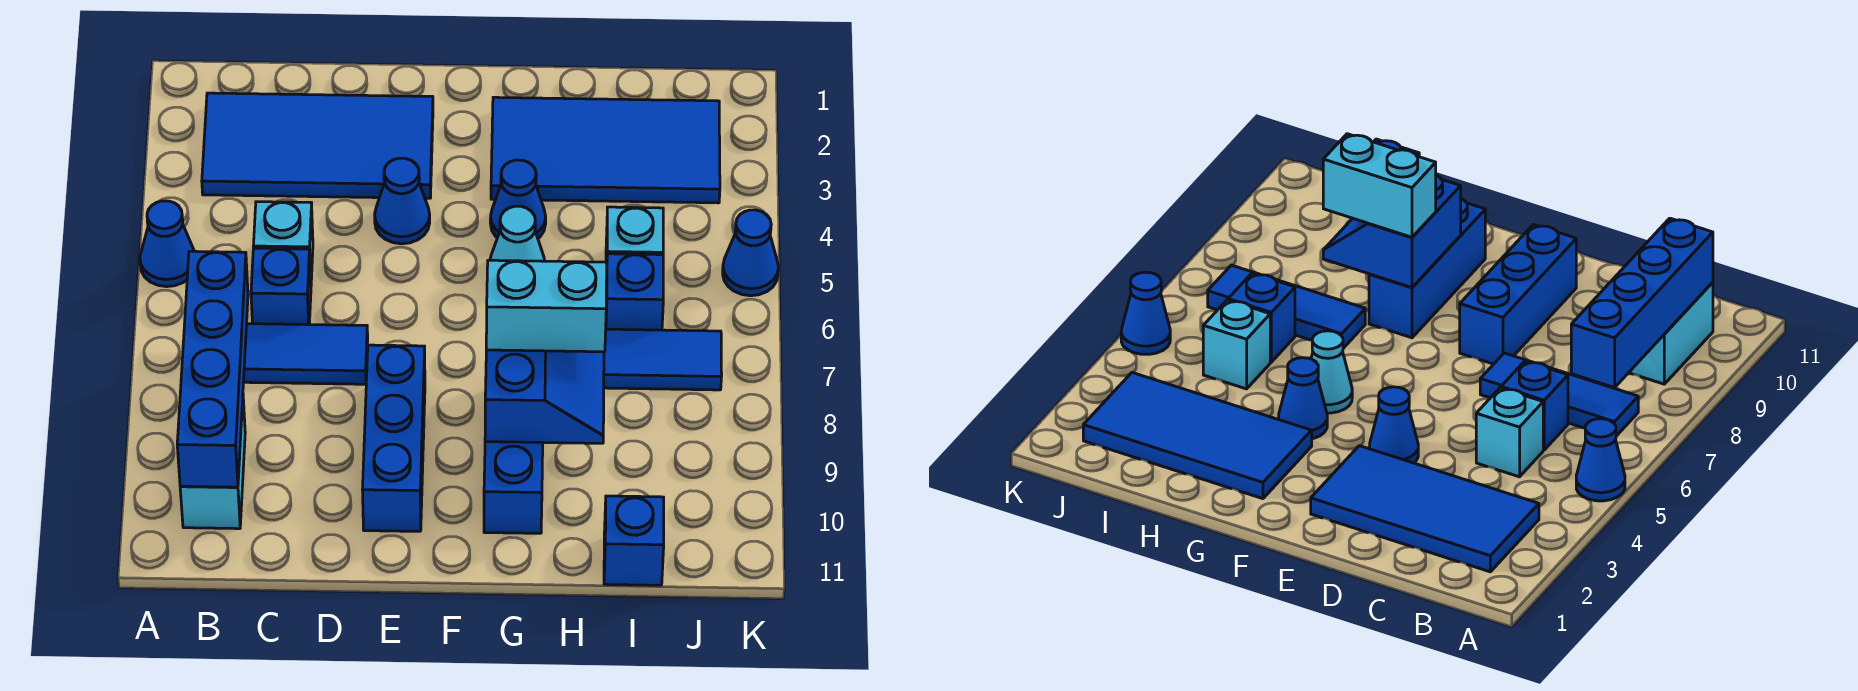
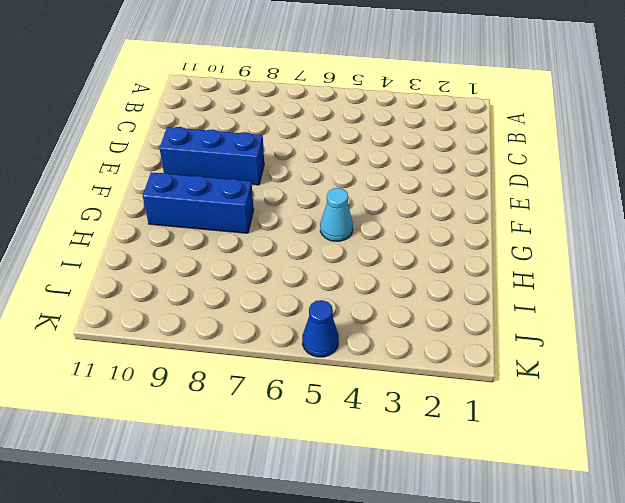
none -> blue cone A5 level 1
none -> blue tile B2:E3 level 1
none -> blue tile B7:D7 level 1

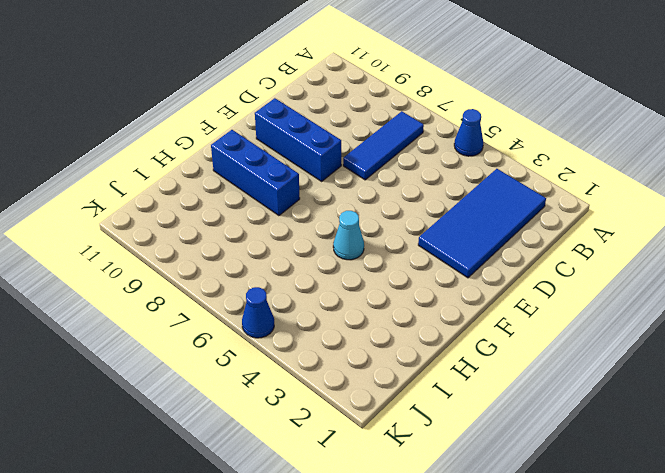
none -> cyan brick B9:B10 level 1
none -> cyan brick C5 level 1
none -> blue brick C6 level 1

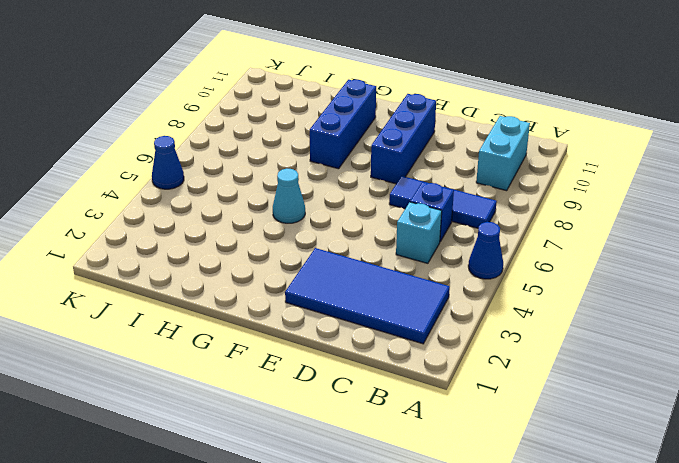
none -> blue cone E4 level 1
none -> blue tile G2:J3 level 1
none -> blue cone G4 level 1

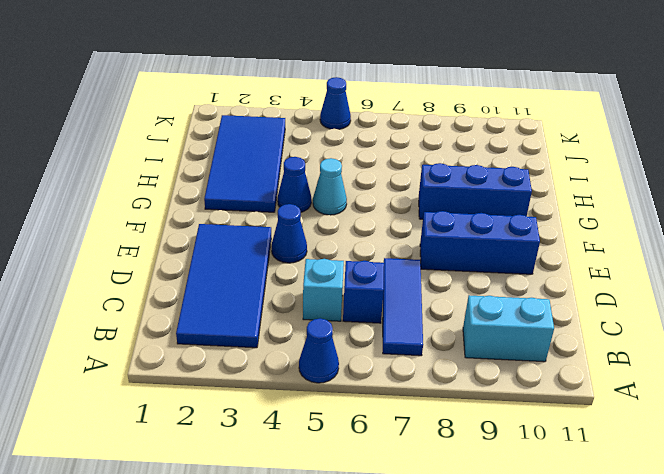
none -> blue tile H7:J7 level 1
none -> cyan brick I5 level 1
none -> blue brick I6 level 1

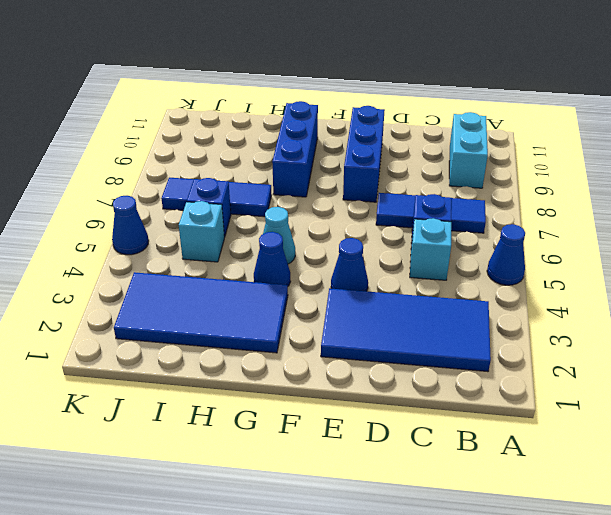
none -> blue brick I11 level 1
none -> blue brick B7:B10 level 2
none -> blue slope G8:H9 level 2 top G

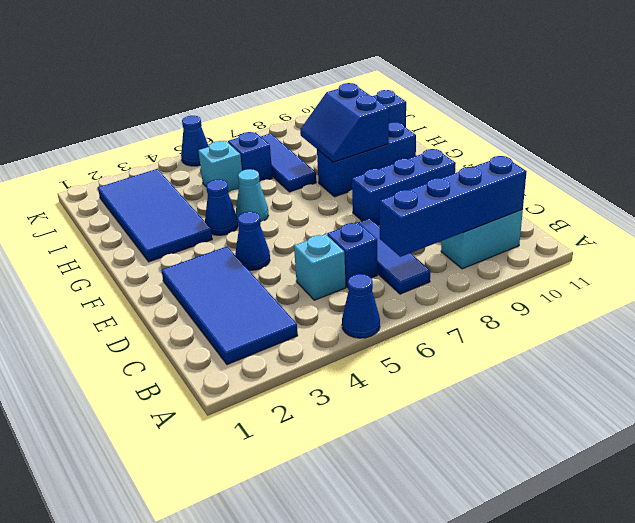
blue slope G8:H9 level 2 top 9 -> blue slope G8:H9 level 2 top G
none -> cyan brick G8:H8 level 3

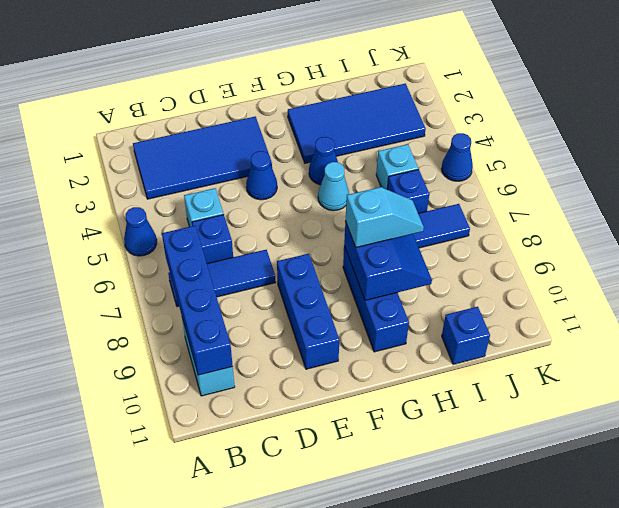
cyan slope G8:H8 level 3 top G -> cyan brick G8:H8 level 3

